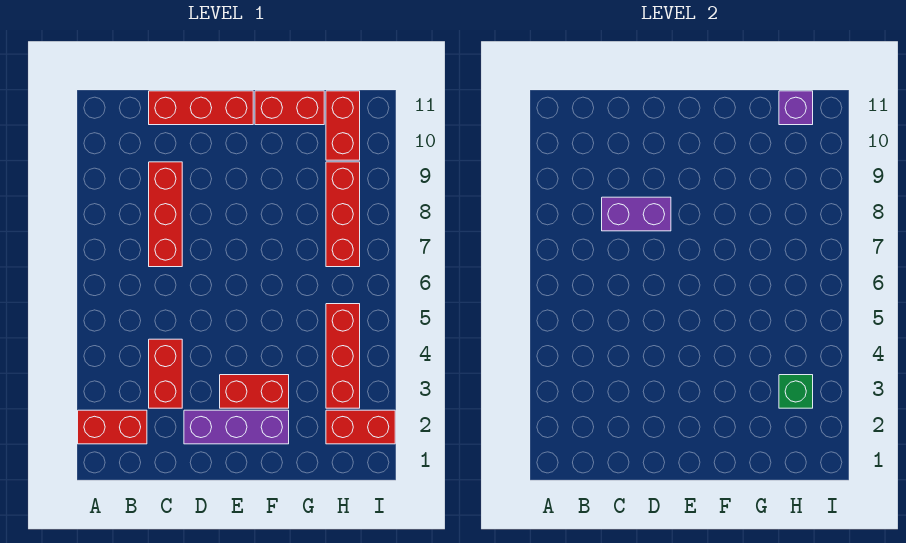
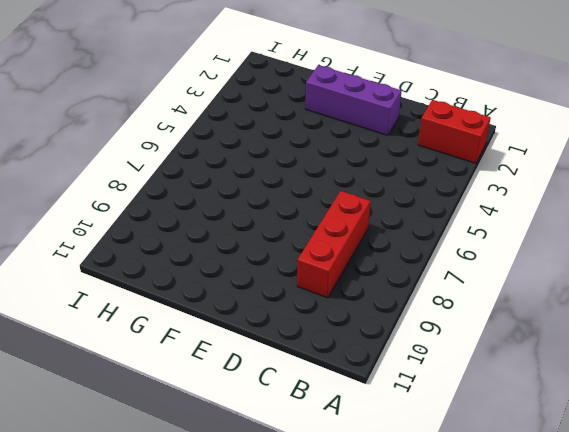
none -> red brick C3:C4 level 1
none -> red brick C11:E11 level 1
none -> red brick E3:F3 level 1

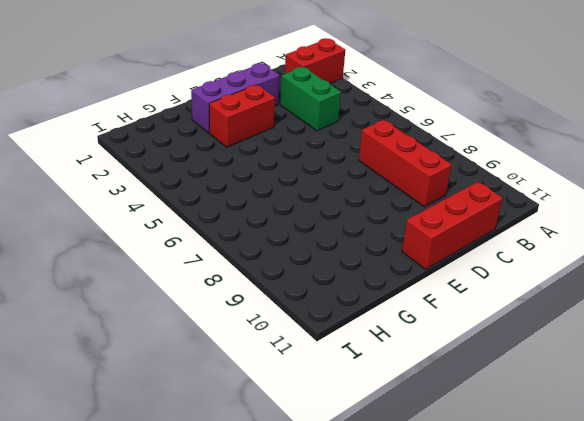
green brick C3:C4 level 1 -> red brick C3:C4 level 1
none -> red brick F11:G11 level 1
none -> red brick H2:I2 level 1
none -> red brick H3:H5 level 1

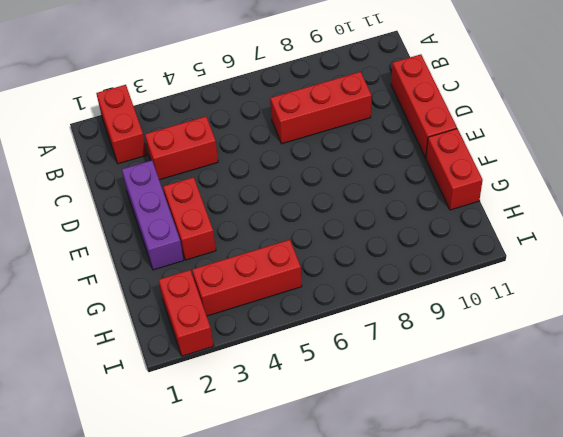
none -> red brick H7:H9 level 1
none -> red brick H10:H11 level 1
none -> purple brick C8:D8 level 2

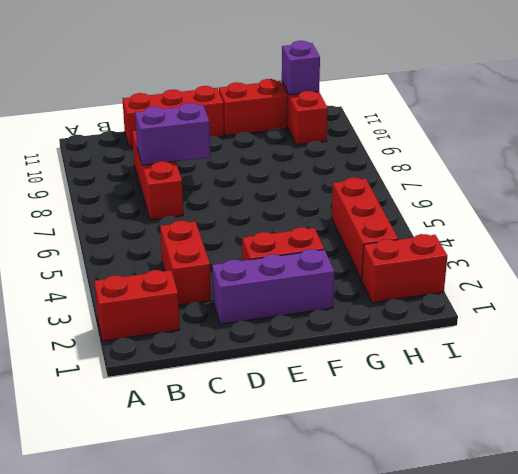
none -> red brick H7:H9 level 1
none -> green brick H3 level 2

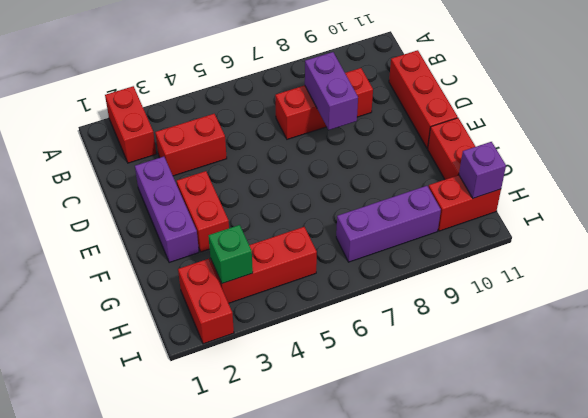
purple brick H7:H9 level 1 -> red brick H7:H9 level 1

